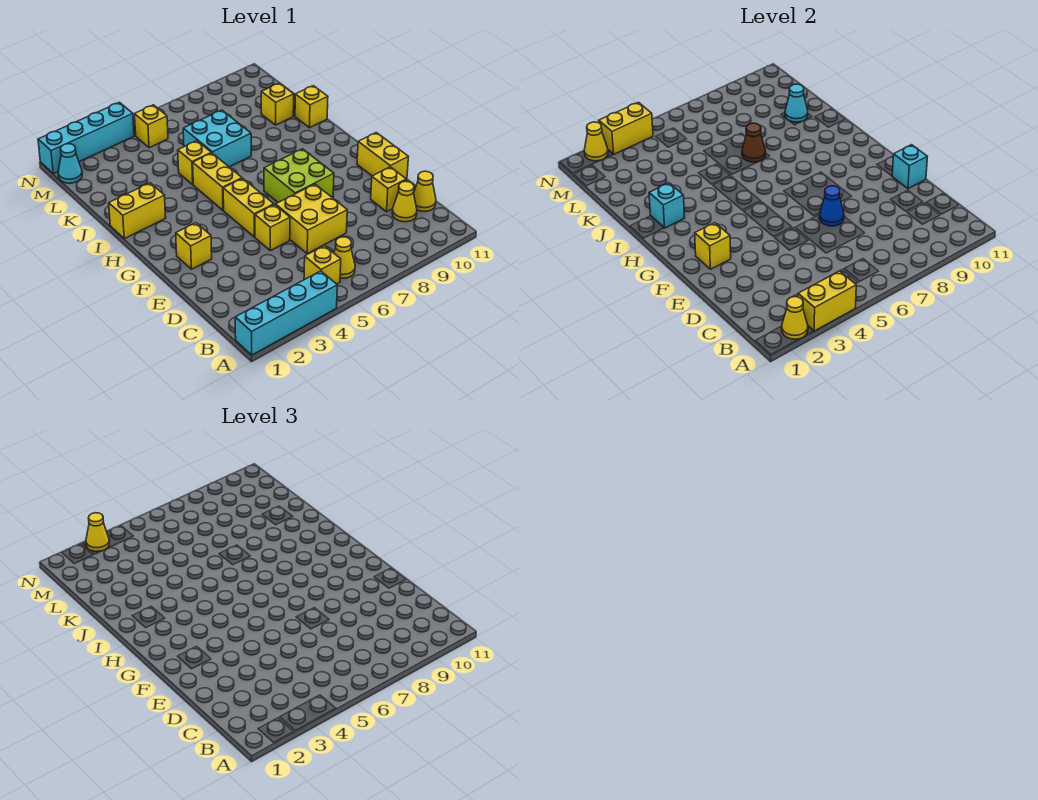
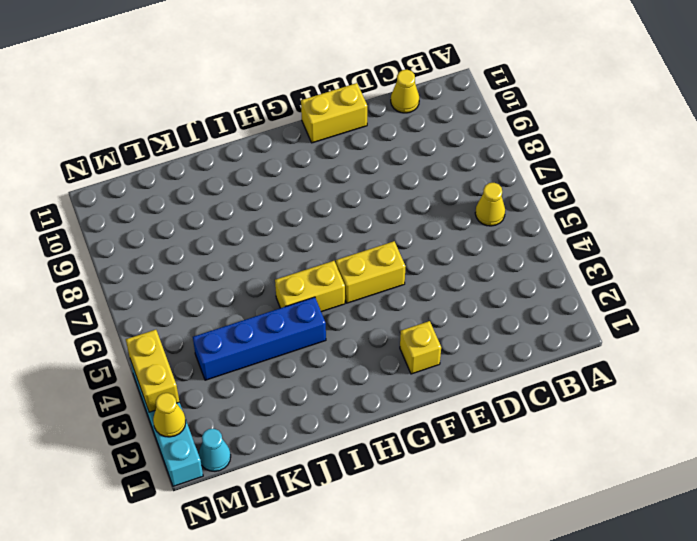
blue brick I4:L4 level 1 -> none
none -> cyan brick A1:A4 level 1
none -> yellow brick B5 level 1
none -> yellow cone C10 level 1
none -> yellow brick D6:E7 level 1

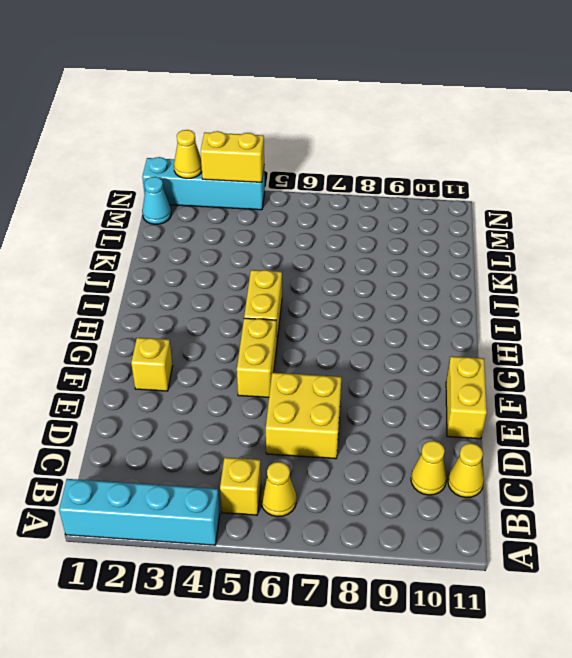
none -> yellow brick D10 level 1
none -> yellow brick E5 level 1
none -> lime brick F7:G8 level 1
none -> yellow brick I1:I2 level 1

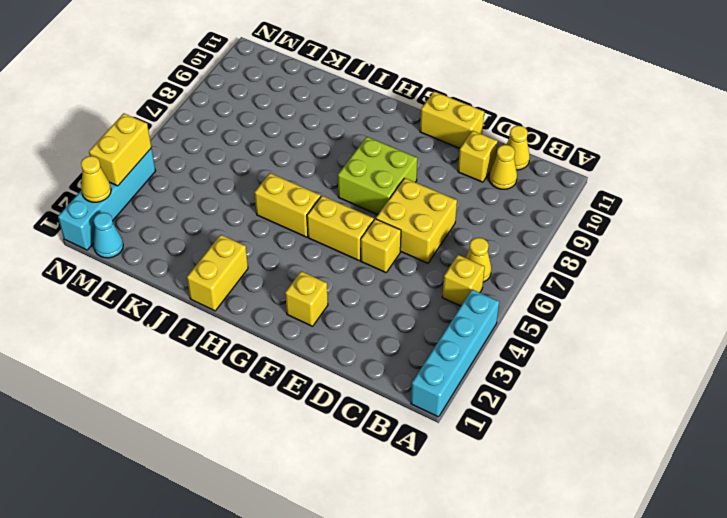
none -> yellow brick J5 level 1
none -> cyan brick J6:K7 level 1
none -> yellow brick J11 level 1
none -> yellow brick K10 level 1

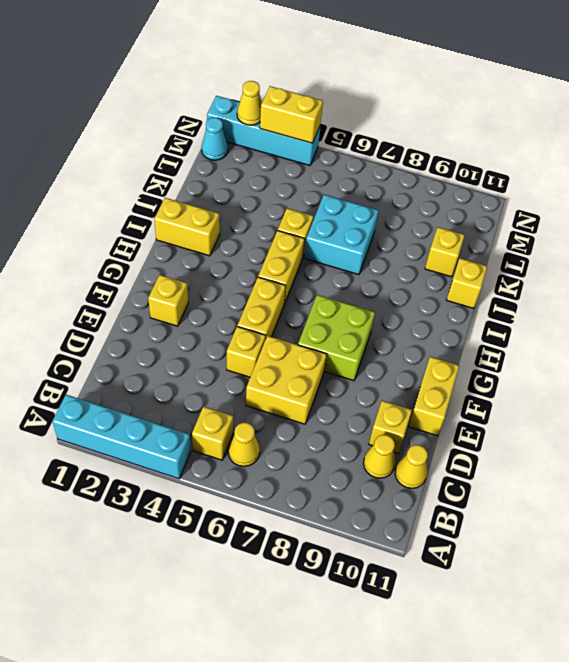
none -> yellow brick M5 level 1
none -> yellow cone A2 level 2
none -> yellow brick A3:A4 level 2
none -> blue cone E7 level 2

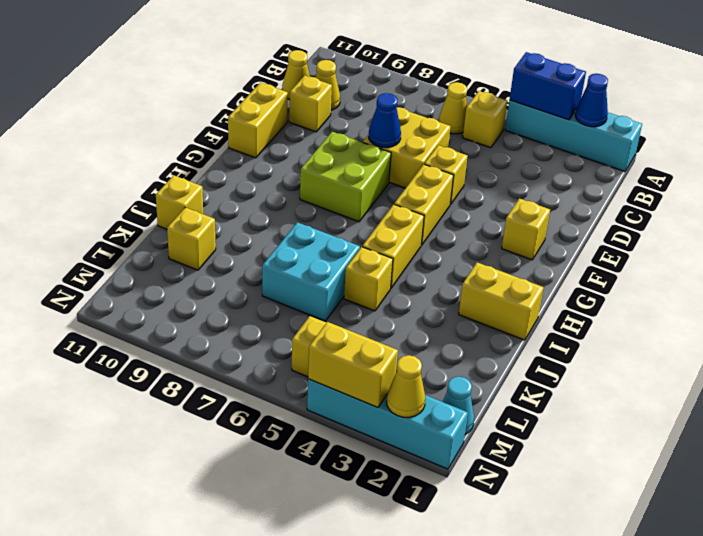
blue cone A2 level 2 -> yellow cone A2 level 2
blue brick A3:A4 level 2 -> yellow brick A3:A4 level 2
none -> cyan brick E11 level 2
none -> yellow brick F2 level 2
none -> cyan brick I2 level 2
none -> brown cone J7 level 2

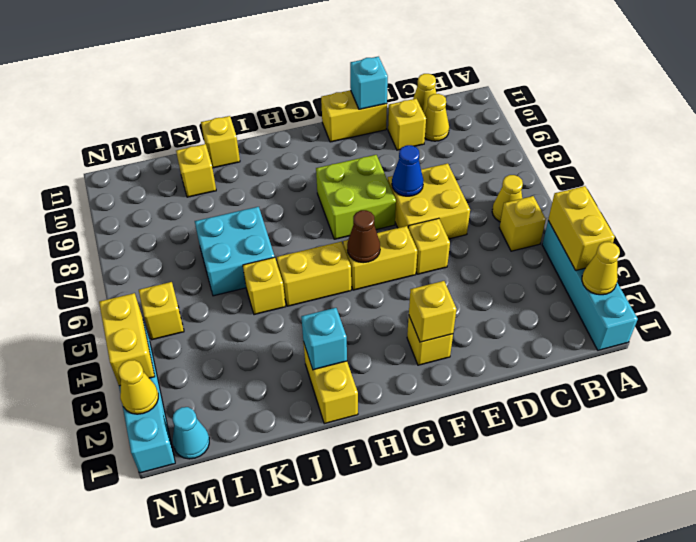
brown cone G5 level 2 -> brown cone J7 level 2
none -> cyan cone K10 level 2
none -> yellow cone N3 level 3

